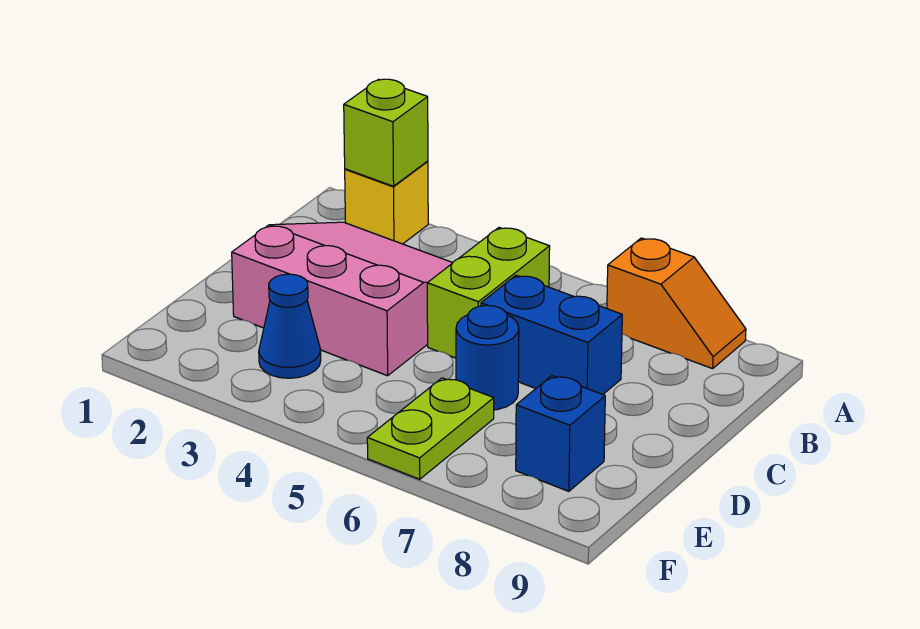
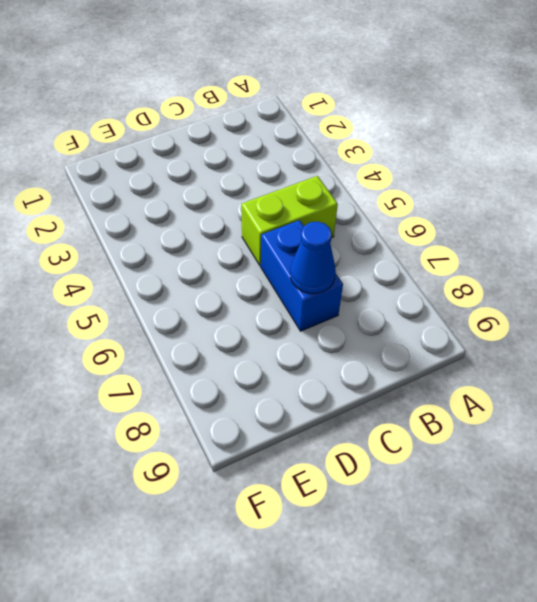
blue cone C7 level 2 -> blue cone E3 level 1
none -> yellow brick A2 level 1
none -> orange slope A7:A8 level 1 top 7

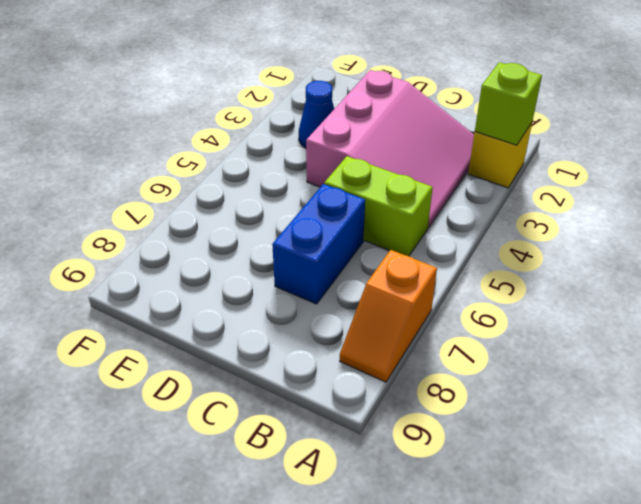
none -> blue round brick D6 level 1
none -> lime plate E6:F6 level 1

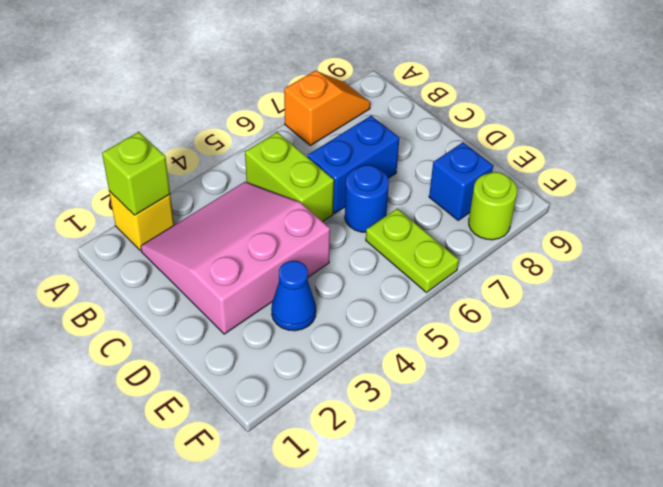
lime round brick F8 level 1 -> none

